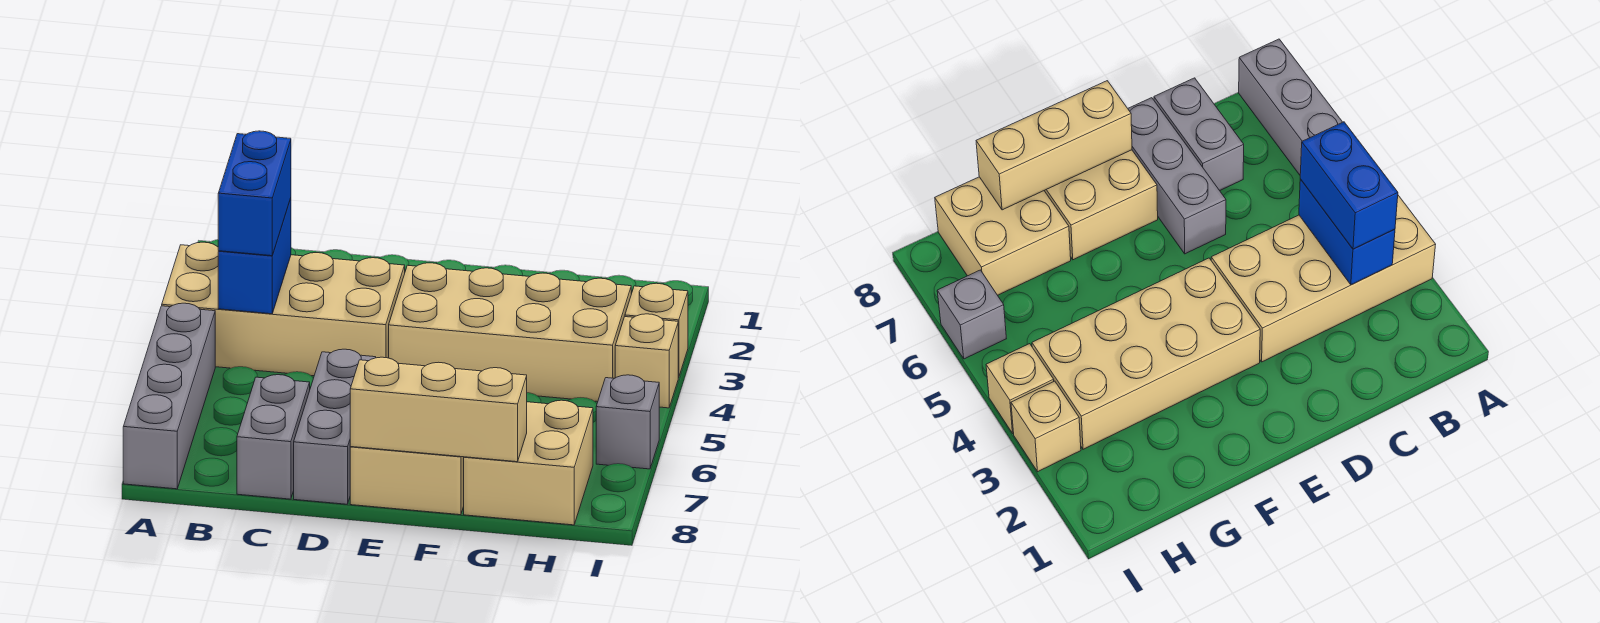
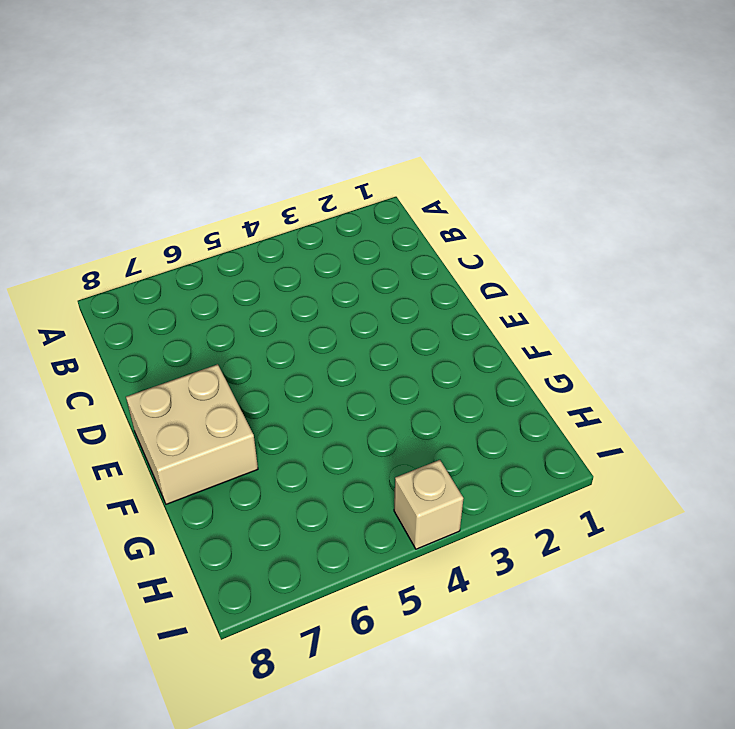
none -> tan brick A3:D4 level 1
none -> grey brick A5:A8 level 1
none -> grey brick C7:C8 level 1

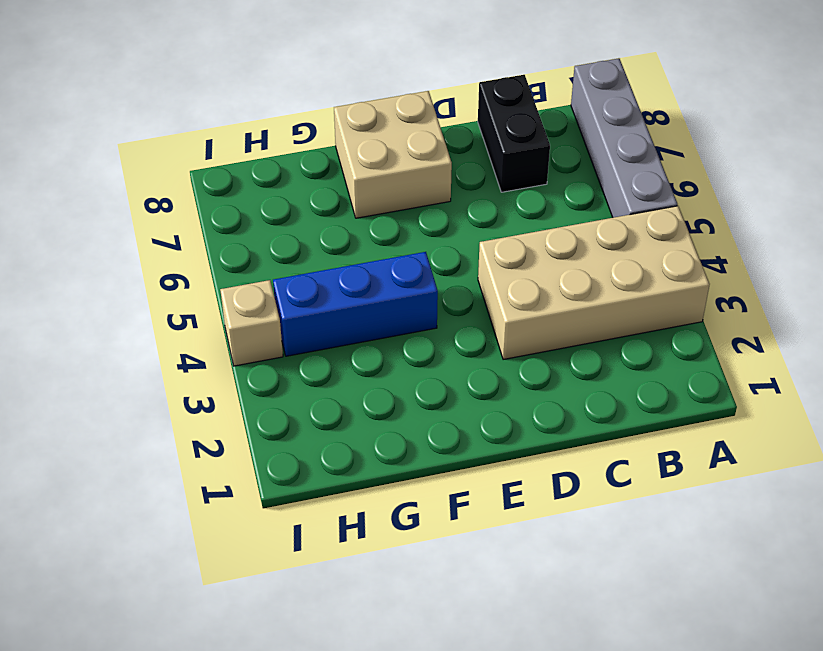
black brick C7:C8 level 1 -> grey brick C7:C8 level 1
blue brick F4:H4 level 1 -> tan brick E3:H4 level 1
none -> grey brick D6:D8 level 1
none -> tan brick G7:H8 level 1
none -> tan brick I3 level 1

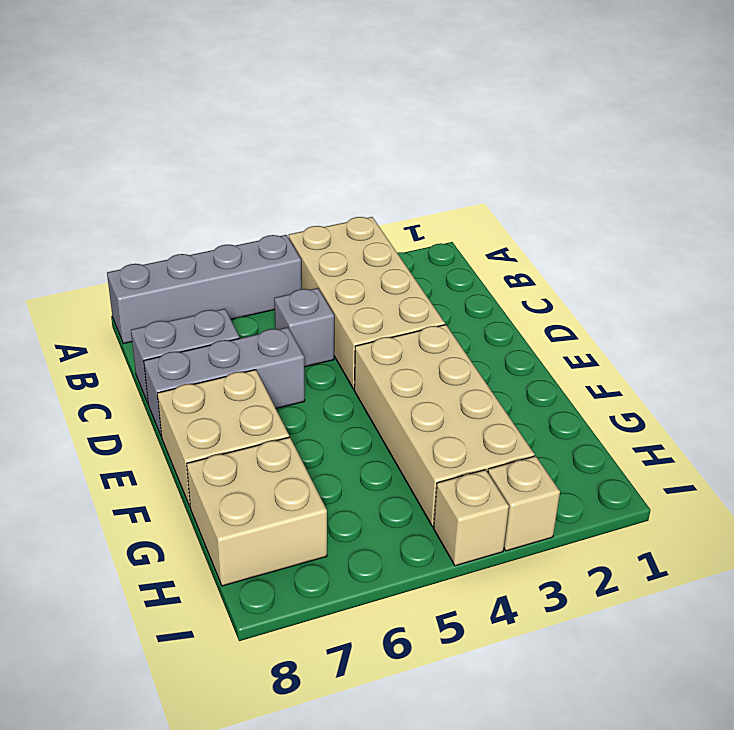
grey brick C5 level 1 -> grey brick I6 level 1
none -> blue brick B3:B4 level 2
none -> tan brick E8:G8 level 2
none -> blue brick B3:B4 level 3

